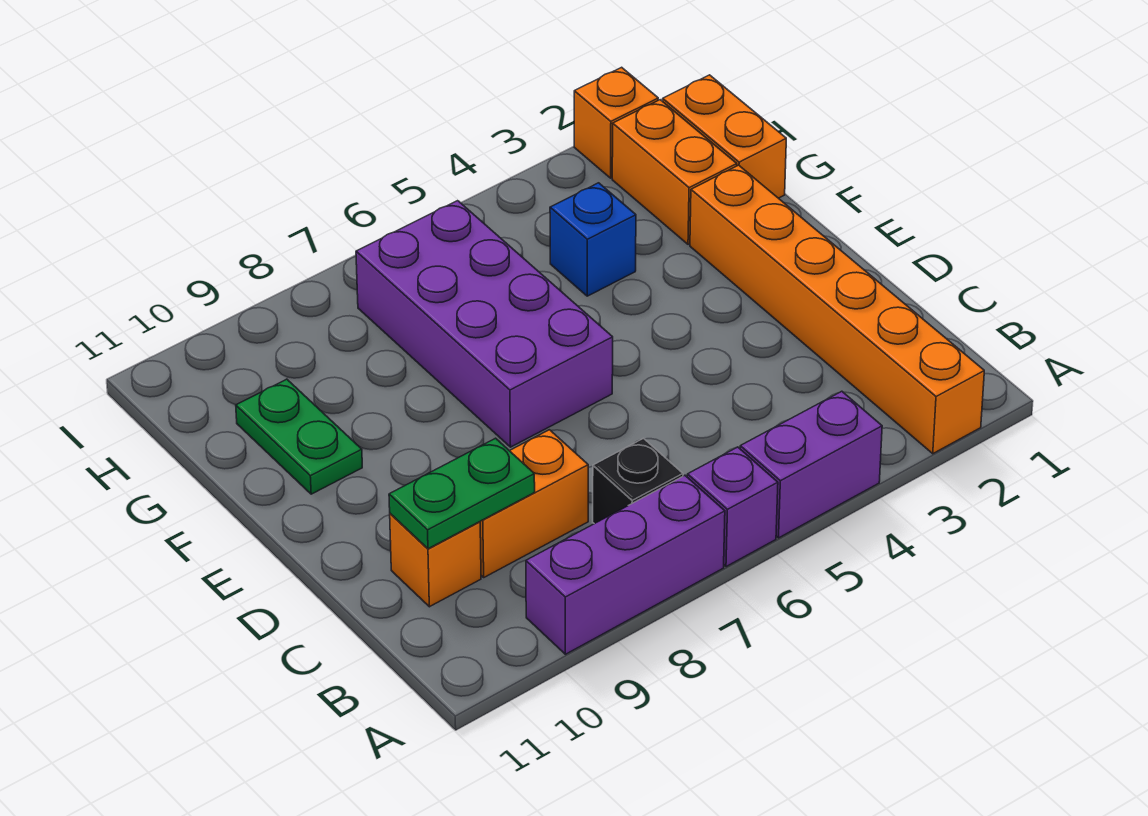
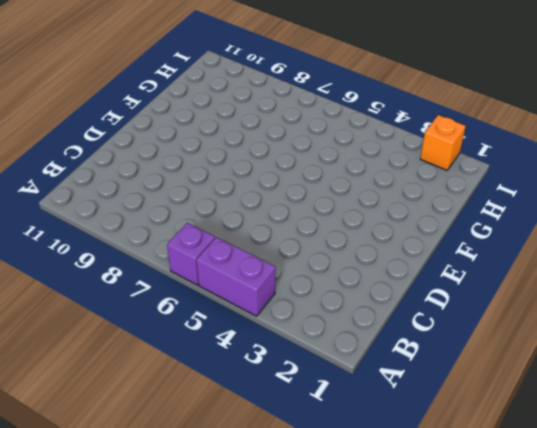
none -> orange brick A2:F2 level 1
none -> purple brick A7:A9 level 1
none -> black brick B7 level 1

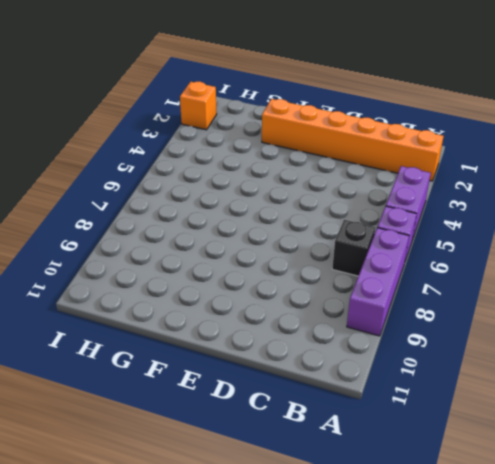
none -> orange brick C8:C9 level 1
none -> orange brick C10 level 1
none -> purple brick E6:H7 level 1

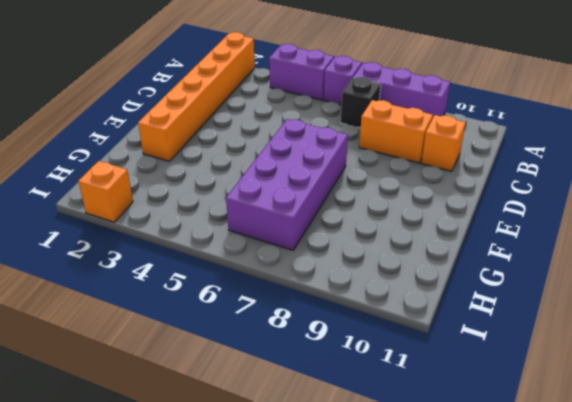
none -> green plate F10:G10 level 1
none -> orange brick G1:H1 level 1
none -> orange brick G2:H2 level 1

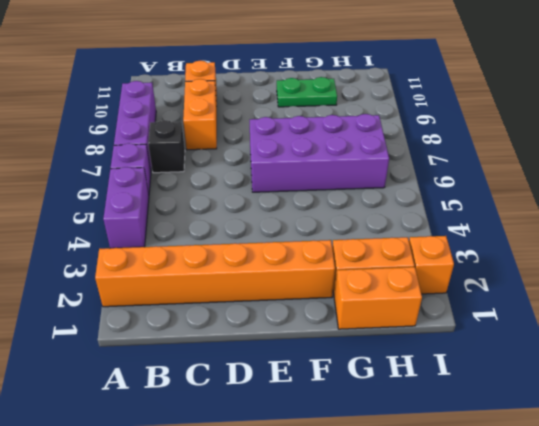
none -> blue brick G4 level 1
none -> green plate C9:C10 level 2

